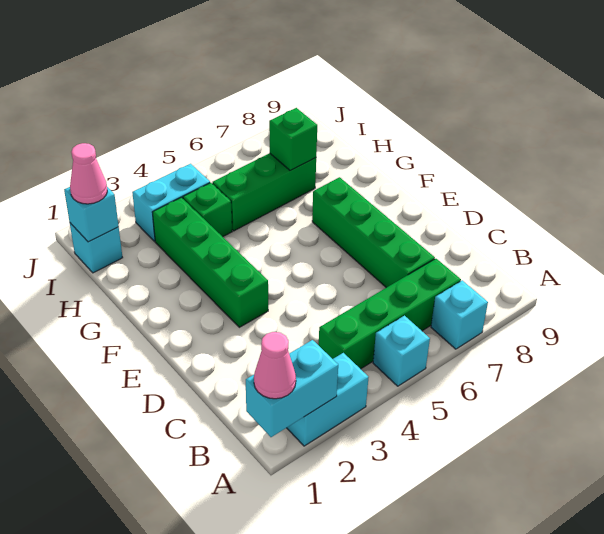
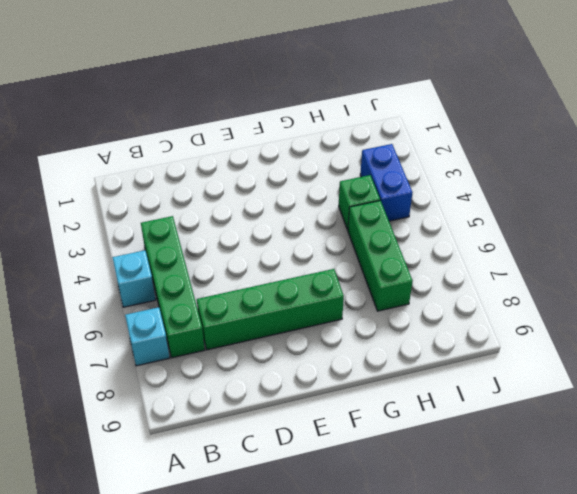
blue brick I3:I4 level 1 -> cyan brick I3:I4 level 1
none -> cyan brick A2:A3 level 1
none -> green brick E3:H3 level 1
none -> cyan brick I1 level 1

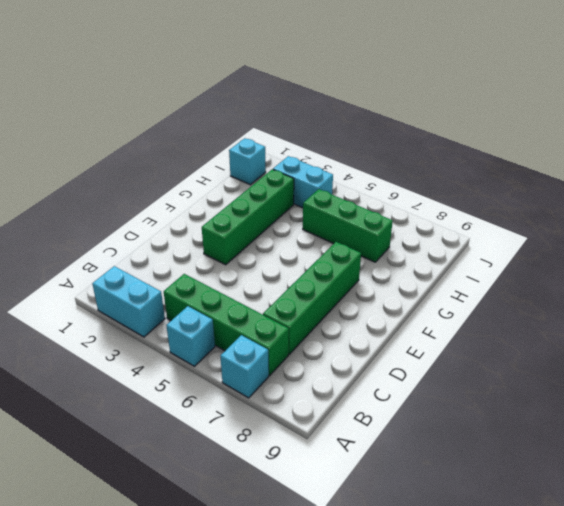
none -> green brick H4 level 1
none -> cyan brick A1:A2 level 2
none -> green brick H7 level 2

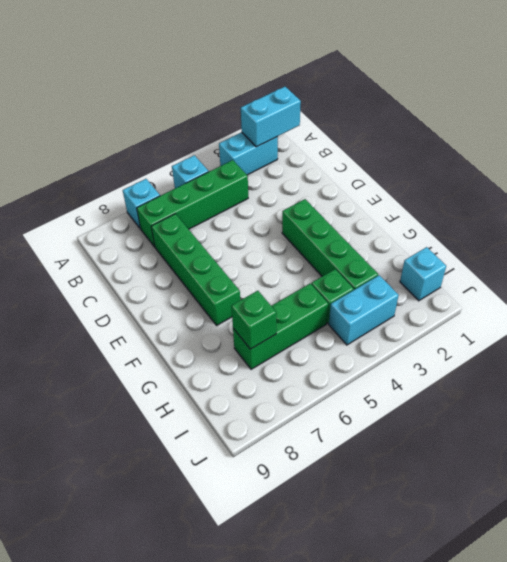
none -> cyan brick I1 level 2
none -> pink cone A1 level 3
none -> pink cone I1 level 3

